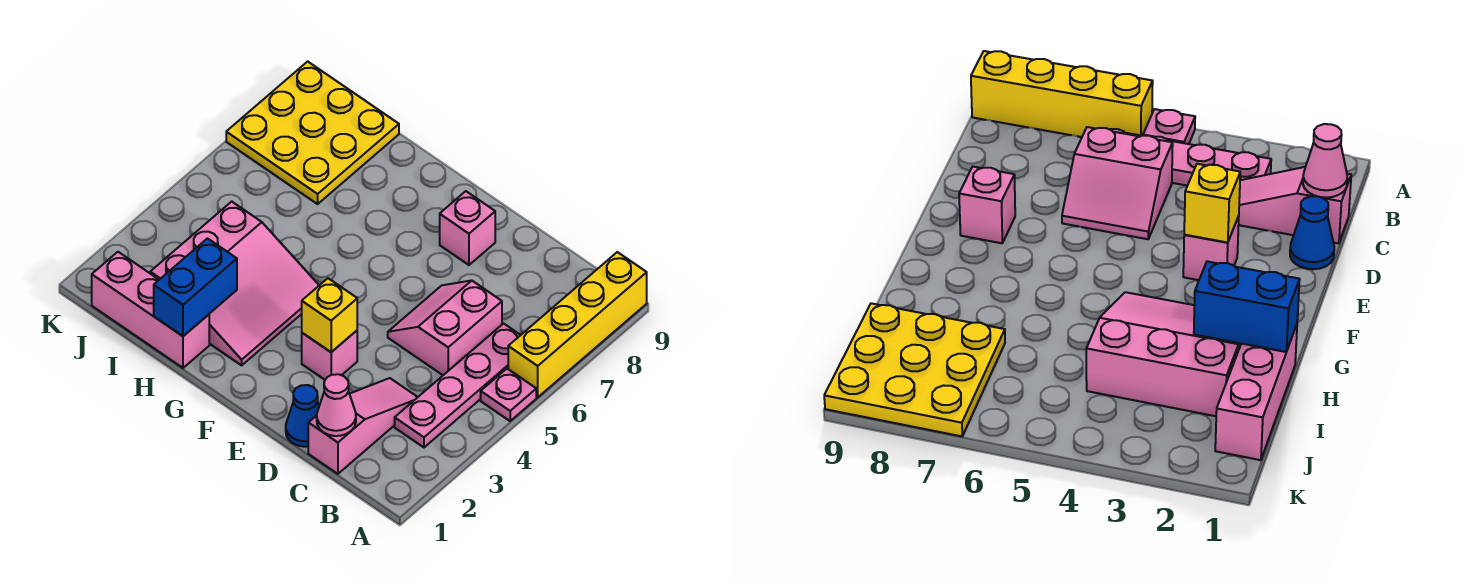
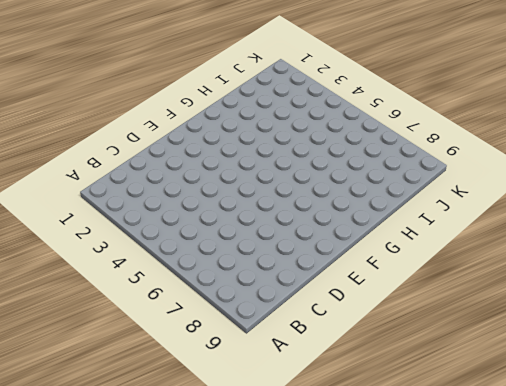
none -> pink plate A5 level 1
none -> yellow brick A6:A9 level 1
none -> pink plate B3:B6 level 1

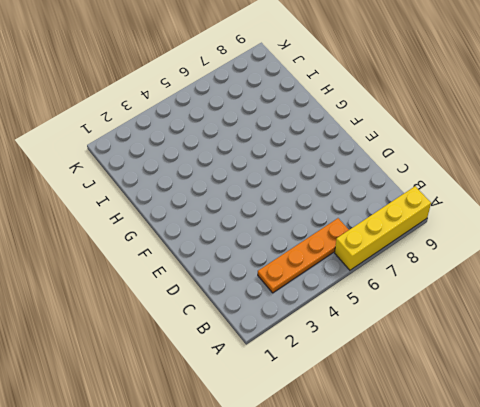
orange plate B3:B6 level 1 -> pink plate B3:B6 level 1
none -> pink plate A5 level 1
none -> pink slope C1:C3 level 1 top 1
none -> pink slope C5:D6 level 1 top C

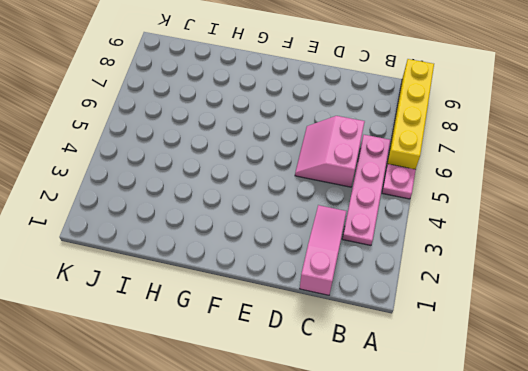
none -> blue cone D1 level 1
none -> pink brick E3 level 1
none -> pink brick E8 level 1

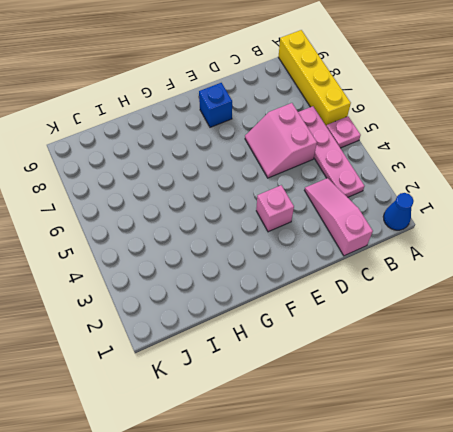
blue cone A1 level 1 -> blue cone D1 level 1
blue brick E8 level 1 -> pink brick E8 level 1
none -> pink slope G2:I4 level 1 top I
none -> pink brick H1:J1 level 1
none -> yellow plate I7:K9 level 1

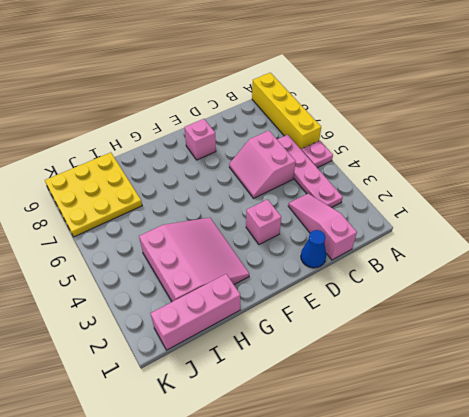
none -> pink cone C1 level 2
none -> yellow brick E3 level 2
none -> blue brick H1:H2 level 2

